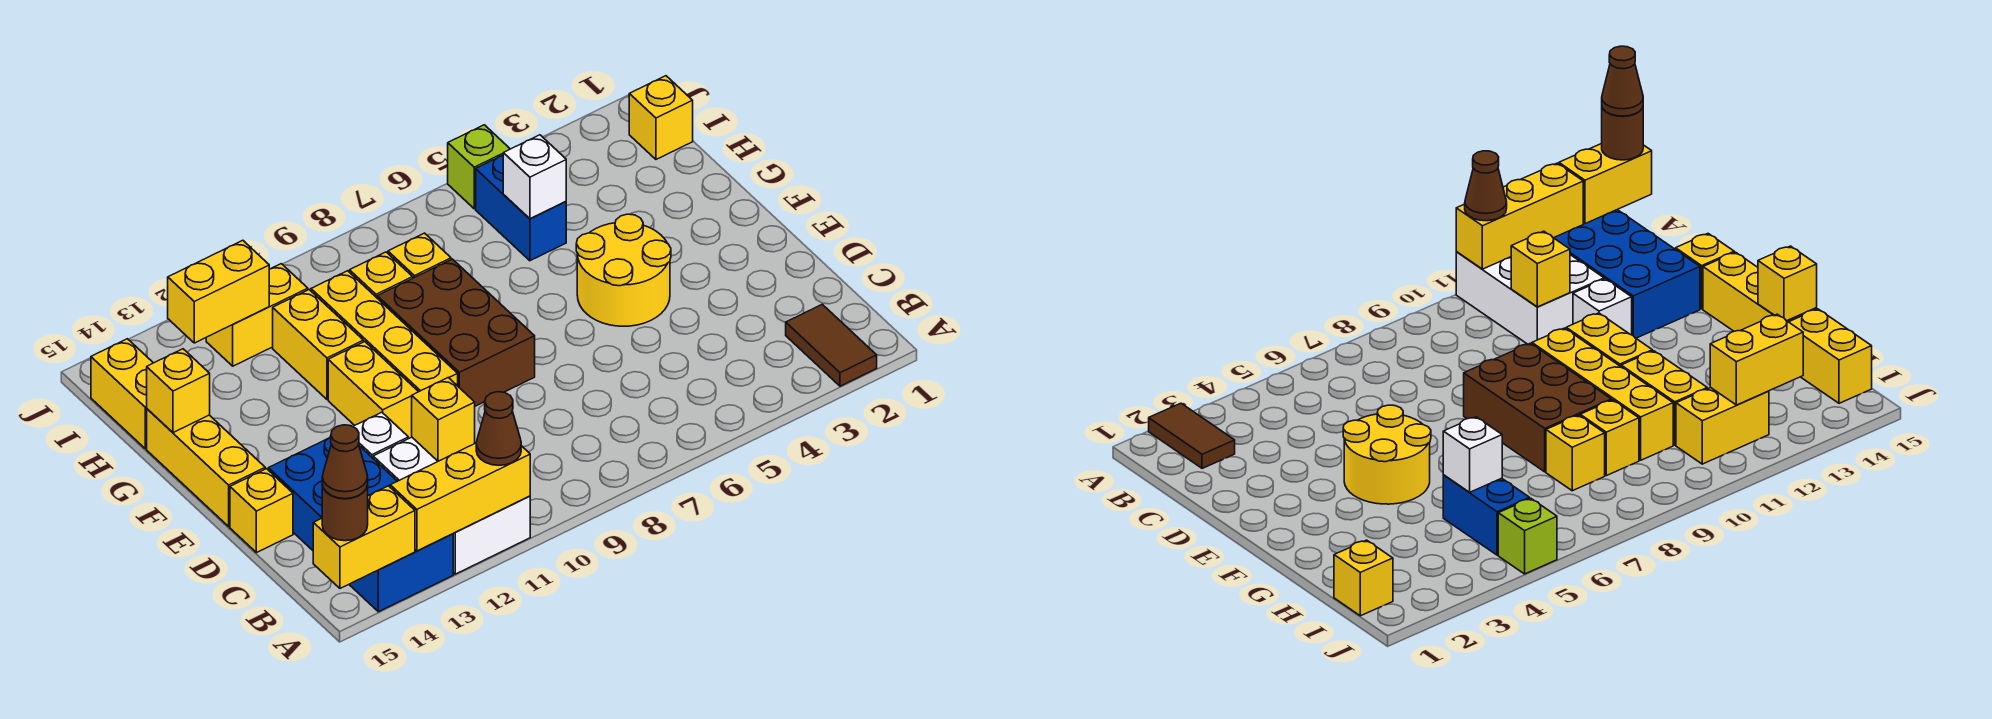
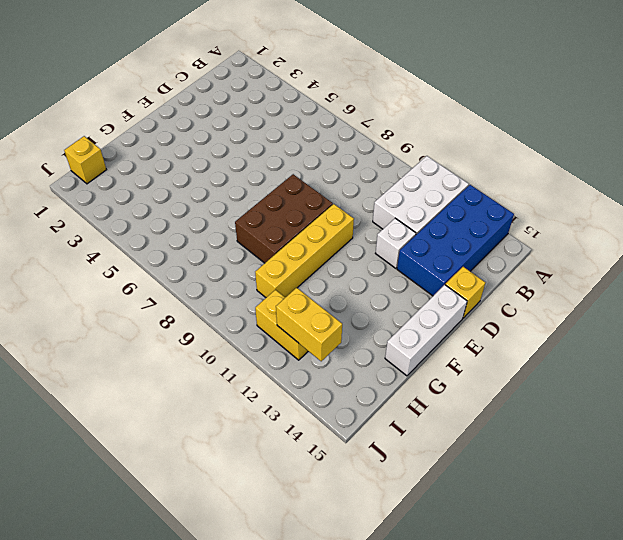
white brick E15:G15 level 1 -> yellow brick E15:G15 level 1
none -> brown tile A2:B2 level 1
none -> yellow round brick E4:F5 level 1
none -> yellow brick E11:F11 level 1

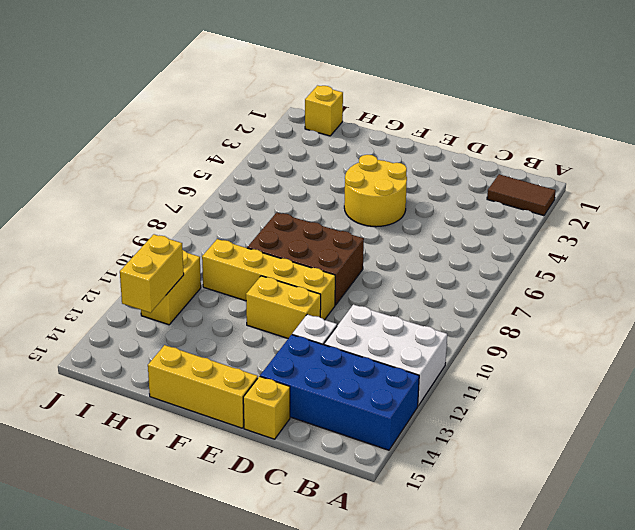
none -> yellow brick G11:H11 level 1
none -> blue brick H5:I5 level 1
none -> yellow brick H8 level 1

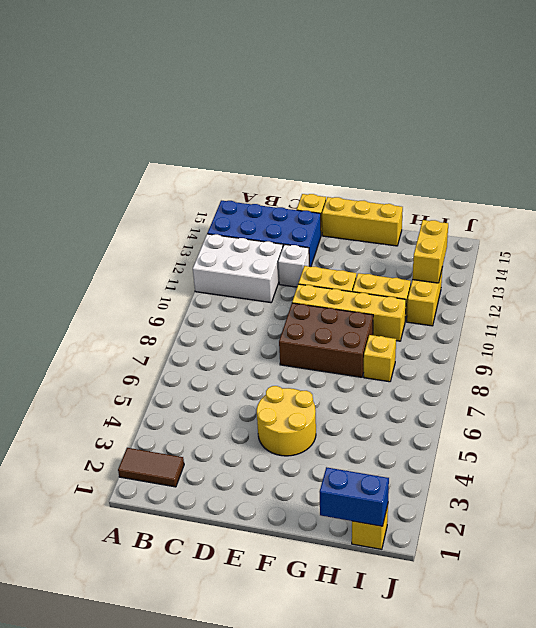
blue brick H1:I1 level 2 -> blue brick H5:I5 level 1
none -> yellow brick H9 level 1
none -> yellow brick H15:I15 level 1
none -> lime brick J5 level 1

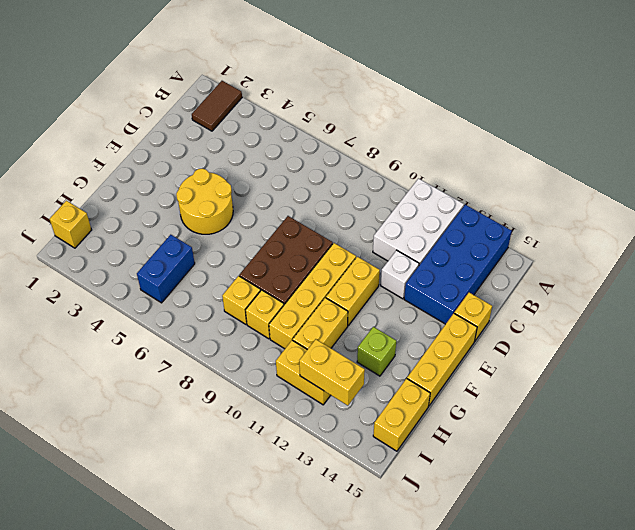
lime brick G13 level 1 -> lime brick J5 level 1
none -> yellow brick A11:A13 level 2
none -> yellow brick A14:A15 level 2
none -> yellow brick C11 level 2

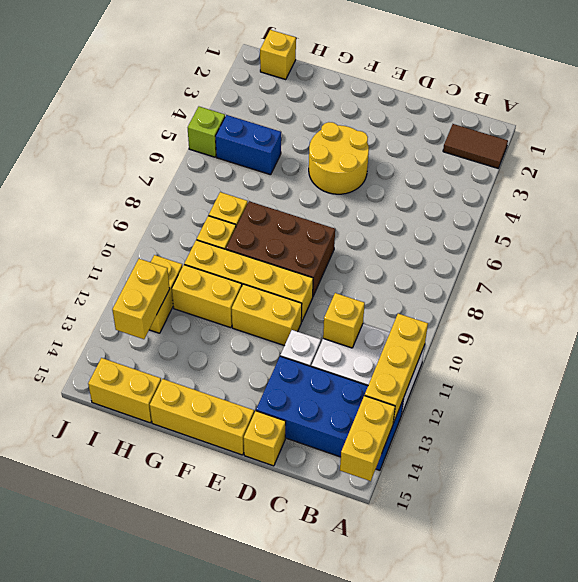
none -> yellow brick G15 level 2
none -> white brick H5 level 2
none -> brown cone A11 level 3

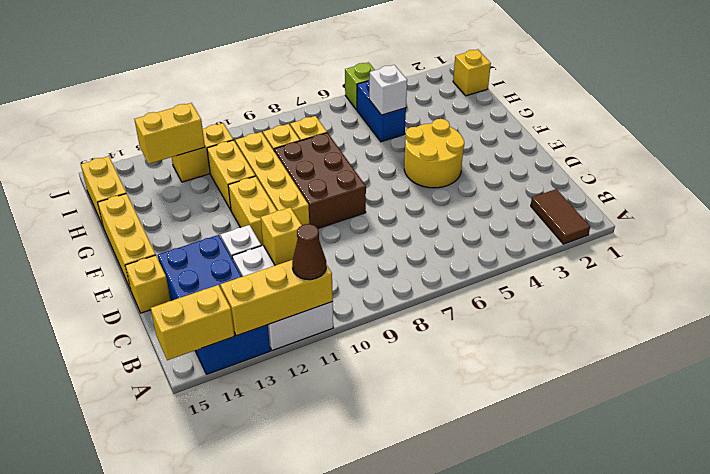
none -> yellow brick G15 level 2
none -> brown round brick A15 level 3
none -> brown cone A15 level 4

